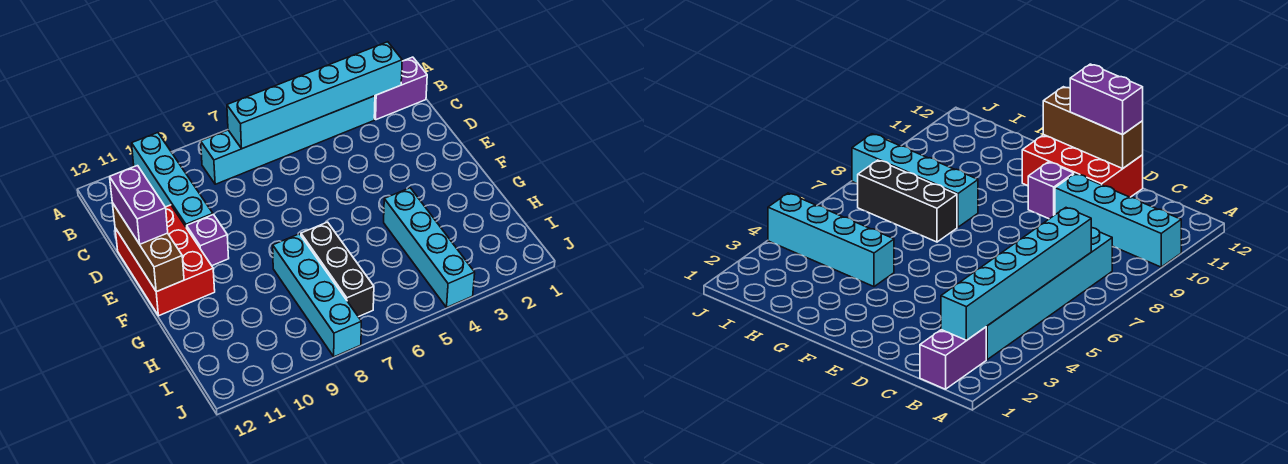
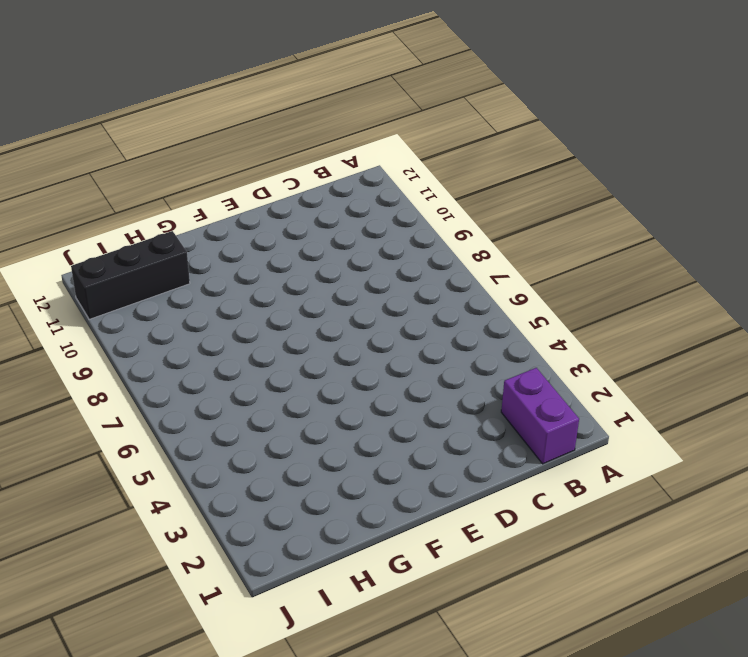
black brick H11:J11 level 1 -> black brick G7:I7 level 1
none -> cyan brick A10:D10 level 1
none -> cyan brick B3:B8 level 1

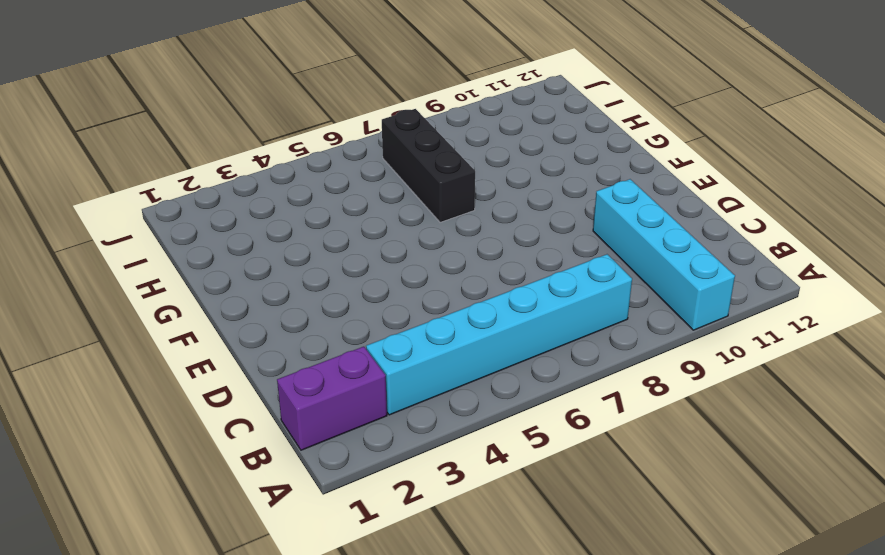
none -> red brick D11:F12 level 1
none -> purple brick E10 level 1

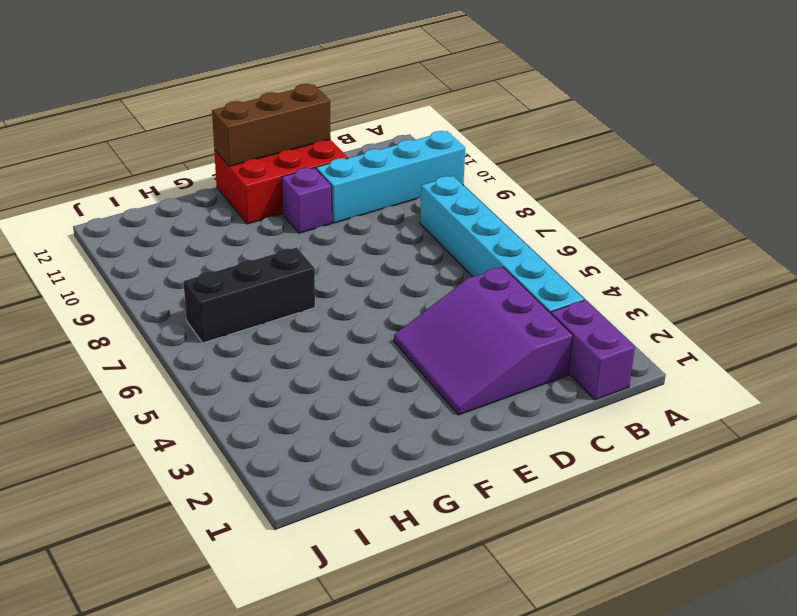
purple slope C2:E4 level 1 top C -> none
none -> cyan brick G4:J4 level 1
none -> cyan brick G8:J8 level 1

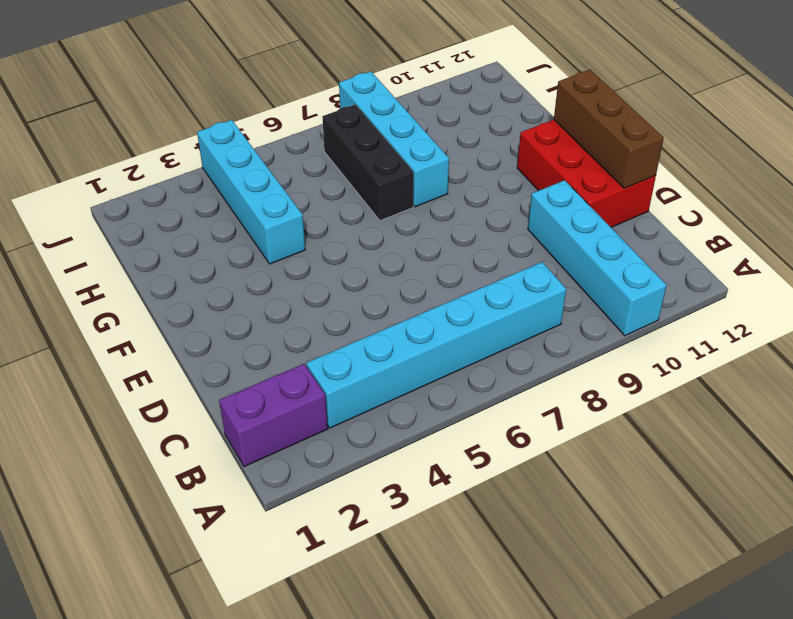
none -> purple brick E10 level 1
none -> cyan brick B2:B7 level 2

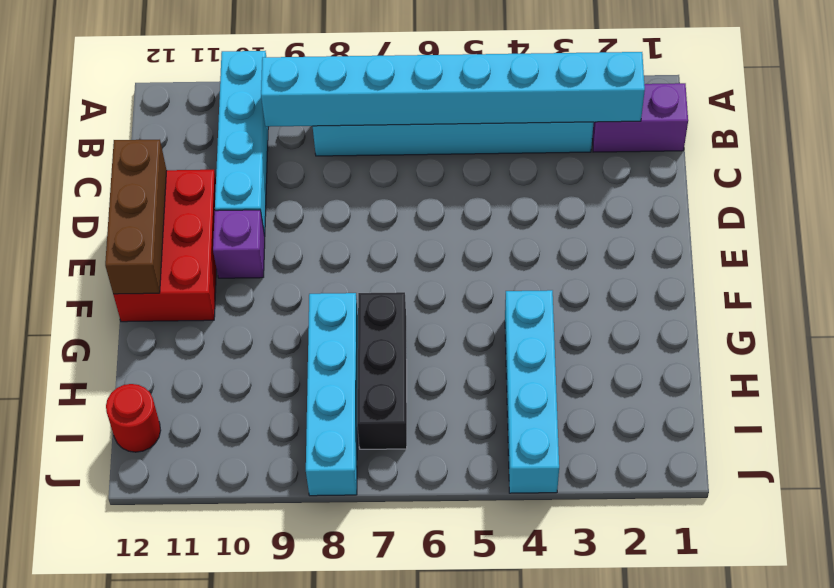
cyan brick B2:B9 level 2 -> cyan brick B2:B7 level 2
red round brick I12 level 1 -> none
none -> purple brick D12:E12 level 3

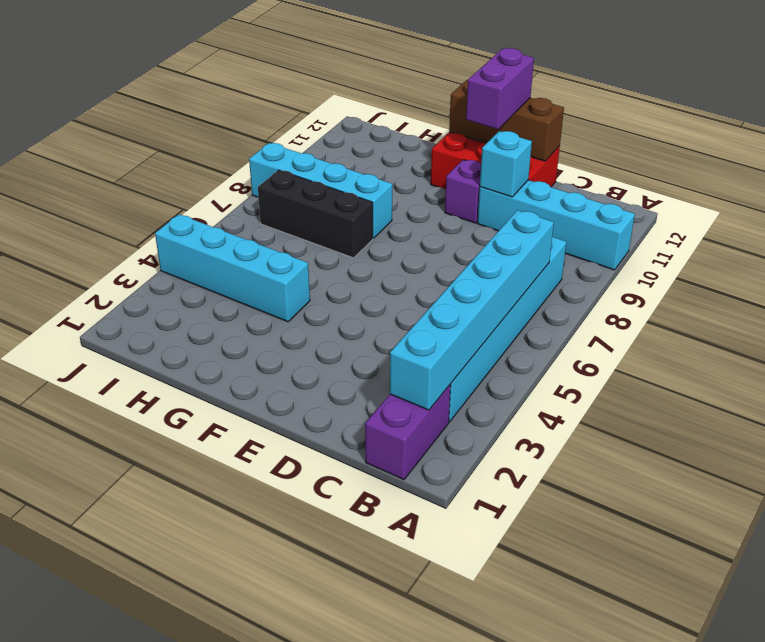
cyan brick D10 level 2 -> none
purple brick E11:E12 level 3 -> purple brick D12:E12 level 3

